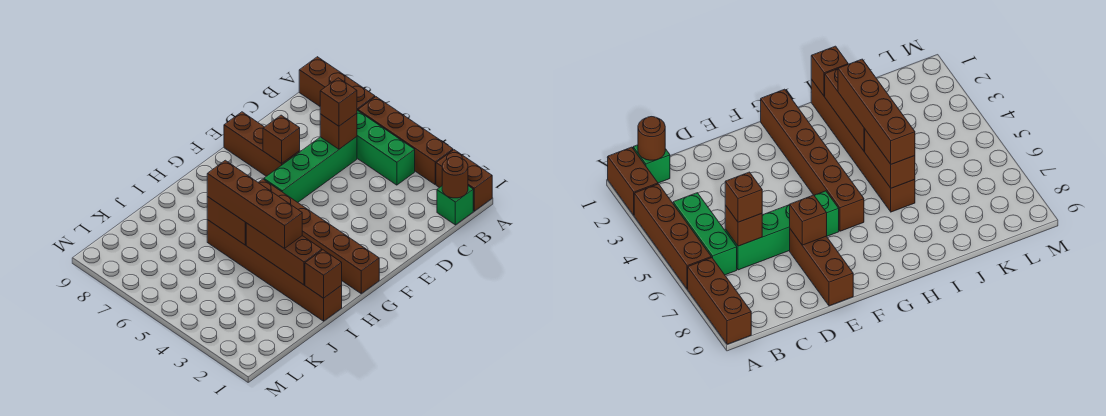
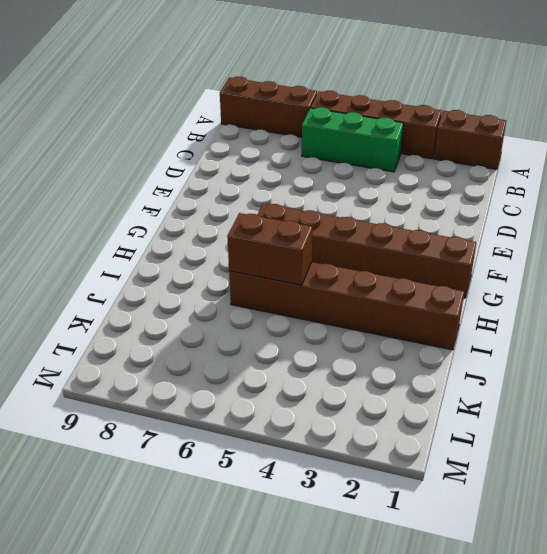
none -> green brick B1 level 1
none -> green brick C6:F6 level 1
none -> brown brick E7:E9 level 1

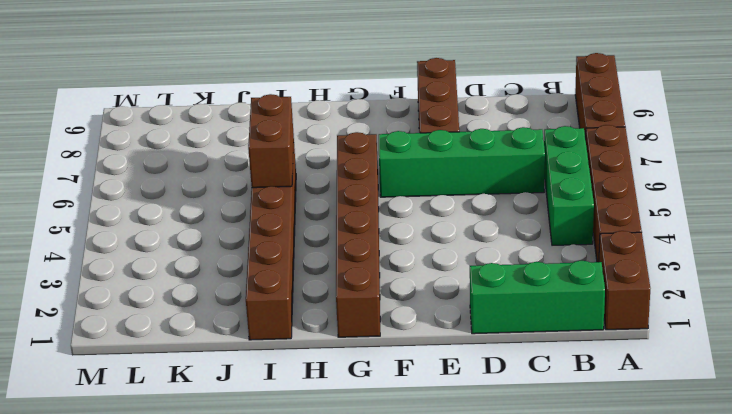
green brick B1:D1 level 1 -> green brick B1 level 1
none -> brown round brick B1 level 2
none -> brown brick C6 level 2
none -> brown brick E7 level 2

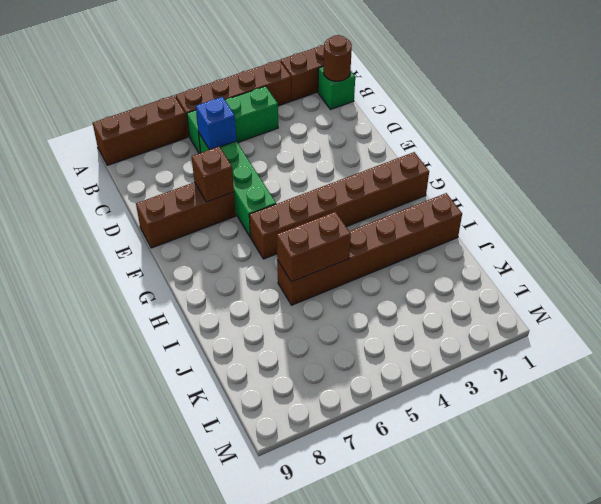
blue brick C6 level 2 -> brown brick C6 level 2
none -> brown brick I1 level 2
none -> brown brick I2:I4 level 2
none -> brown brick C6 level 3

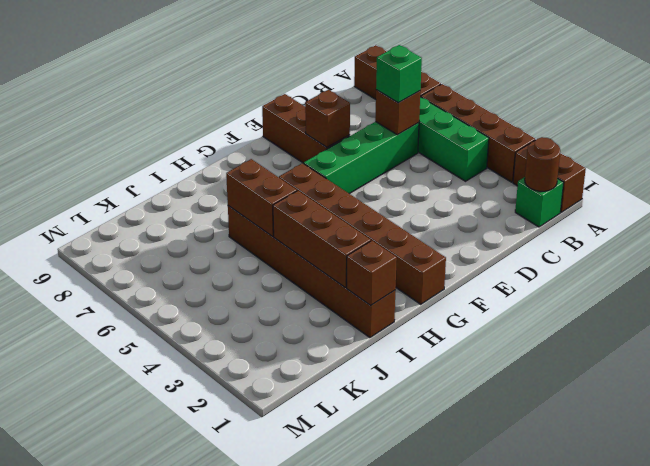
green brick C6 level 3 -> brown brick C6 level 3
none -> brown brick I3:I6 level 3

